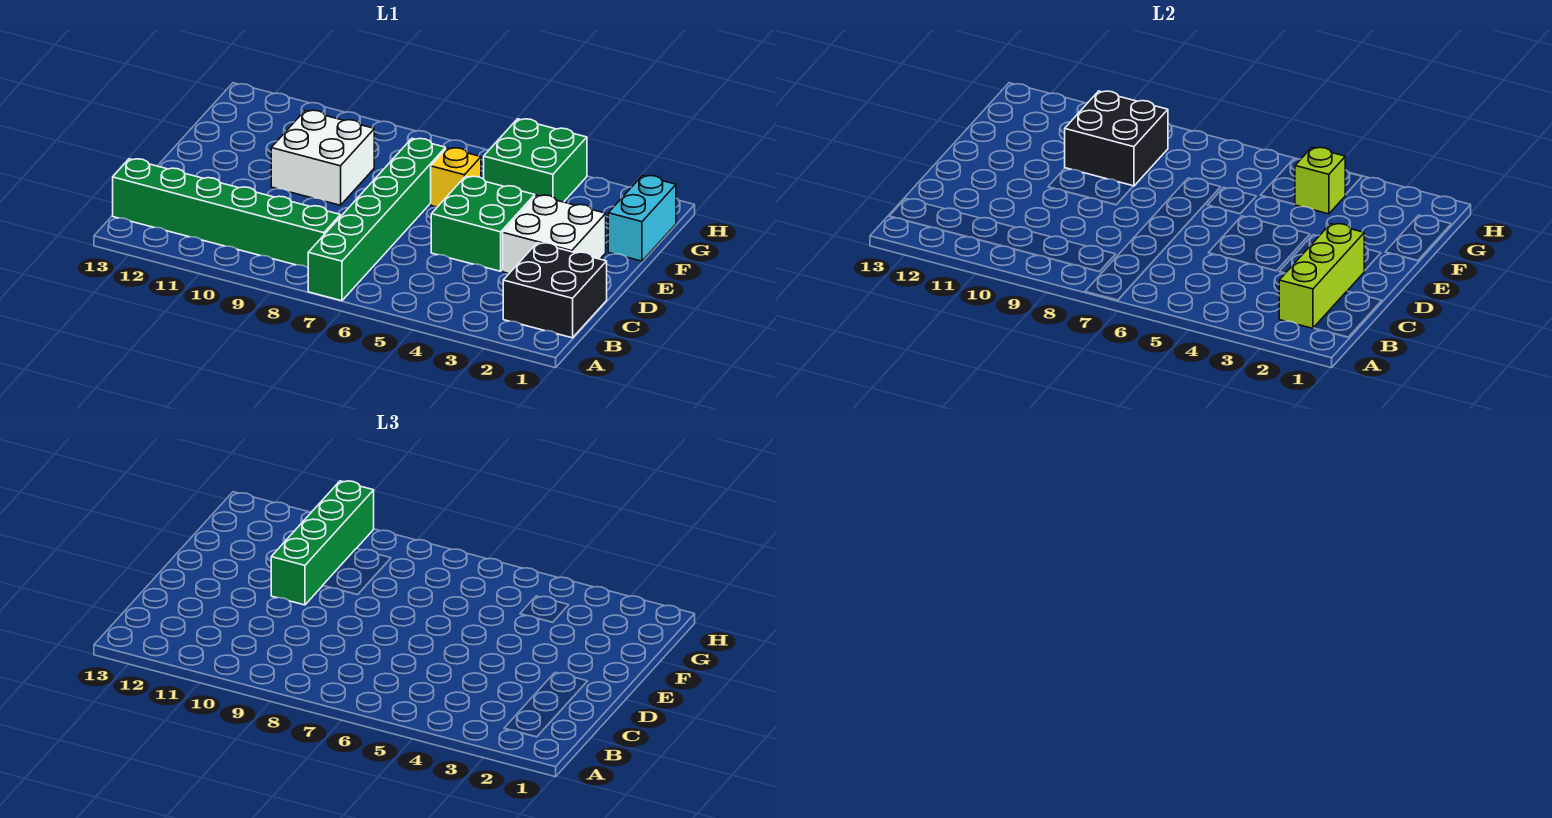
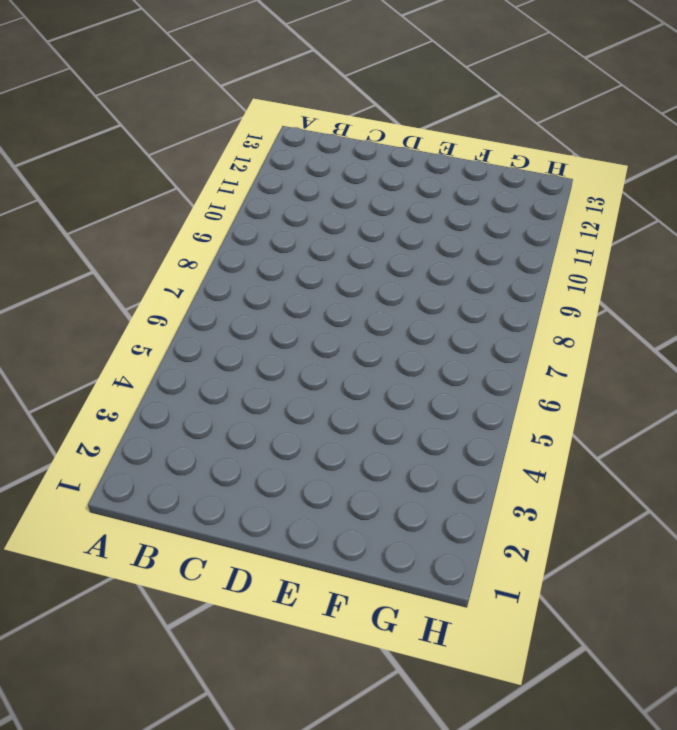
none -> green brick A7:F7 level 1
none -> black brick B1:C2 level 1
none -> green brick B8:B13 level 1

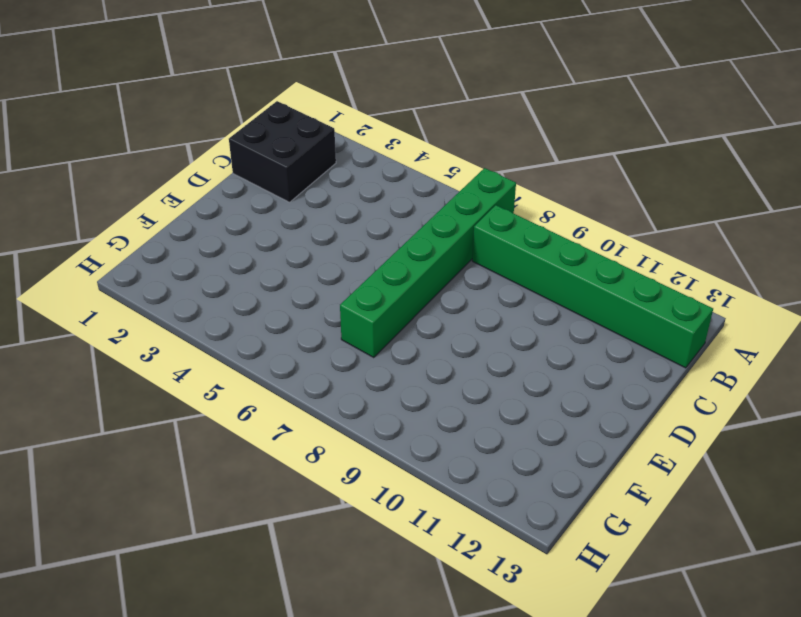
none -> white brick D2:E3 level 1
none -> green brick D4:E5 level 1
none -> white brick E9:F10 level 1

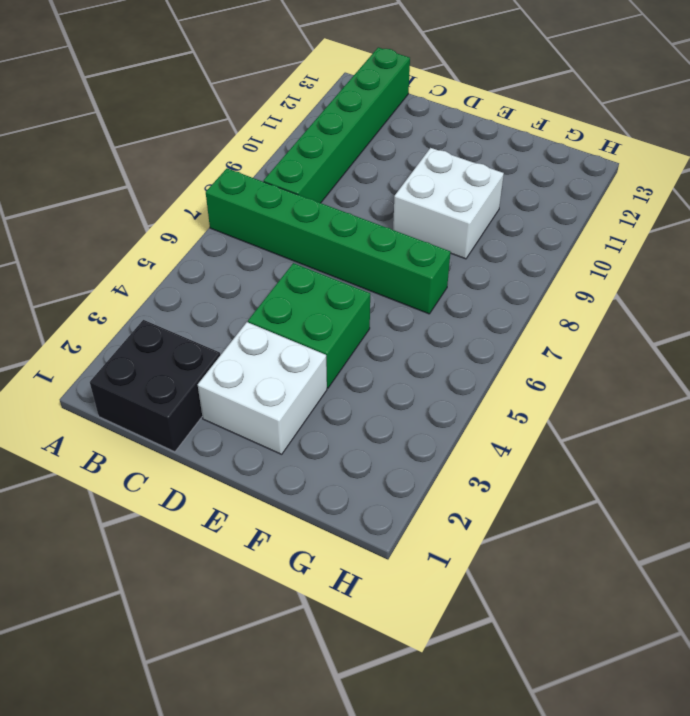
none -> cyan brick F1:G1 level 1
none -> yellow brick F6 level 1
none -> green brick G4:H5 level 1

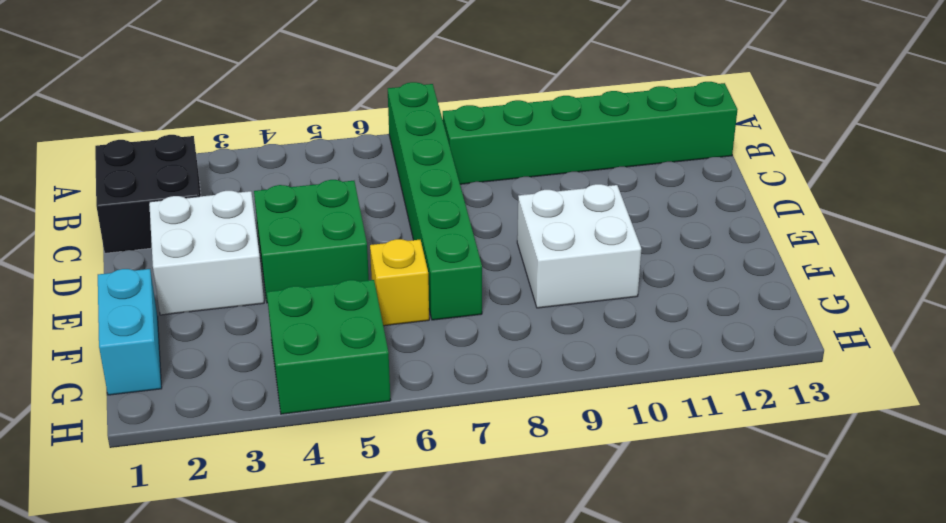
none -> lime brick B2:D2 level 2
none -> black brick F9:G10 level 2
none -> lime brick G4 level 2

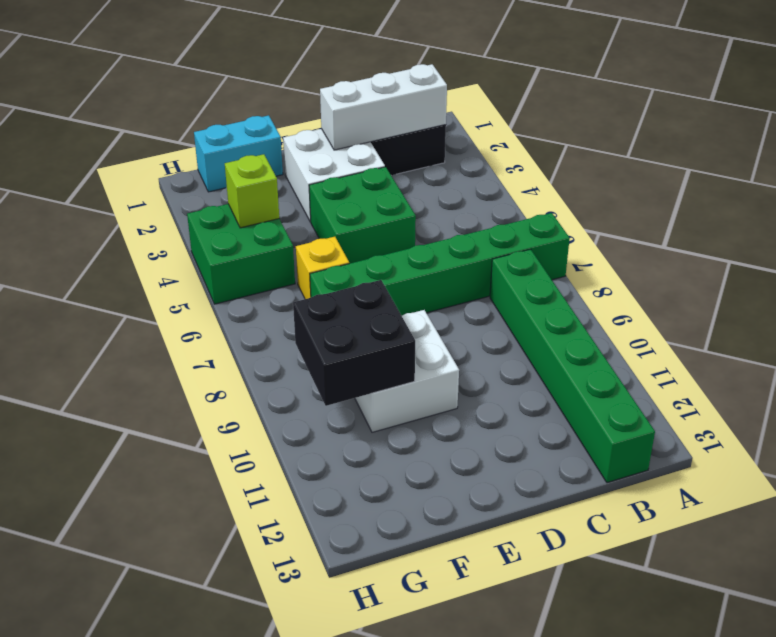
white brick B2:D2 level 2 -> lime brick B2:D2 level 2
none -> green brick E10:H10 level 3

